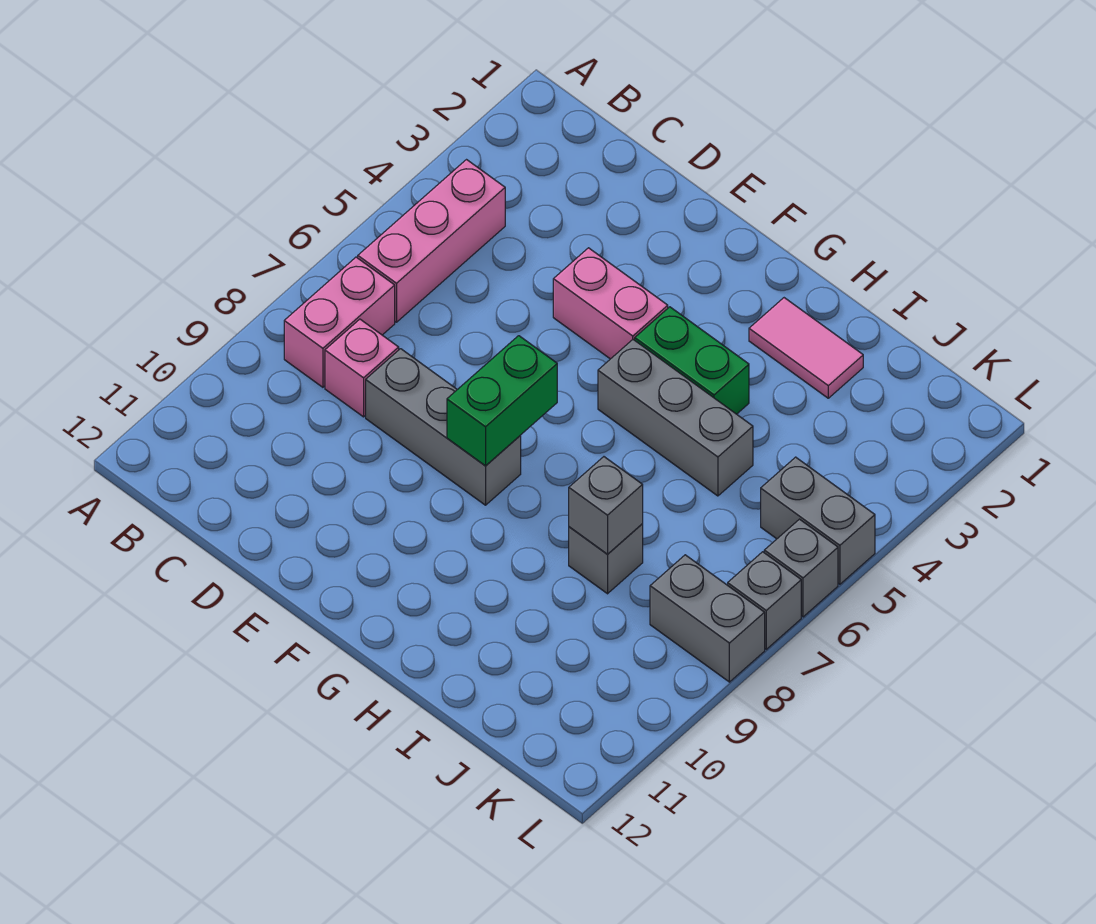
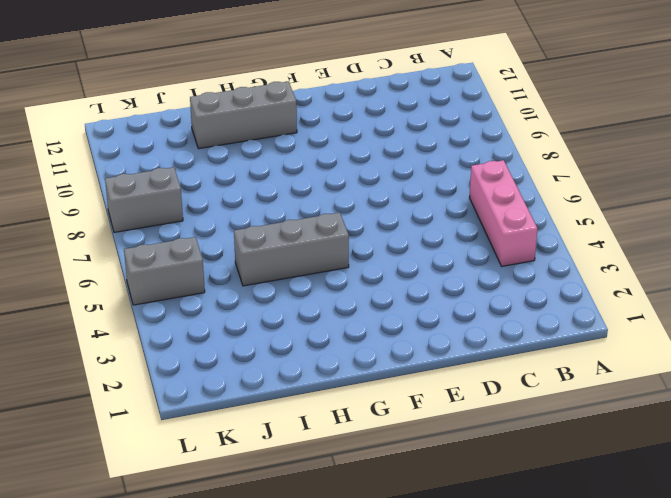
grey brick G11:I11 level 1 -> grey brick D8:F8 level 1
none -> pink brick B7:B8 level 1
none -> pink brick C8 level 1
none -> pink brick E4:F4 level 1

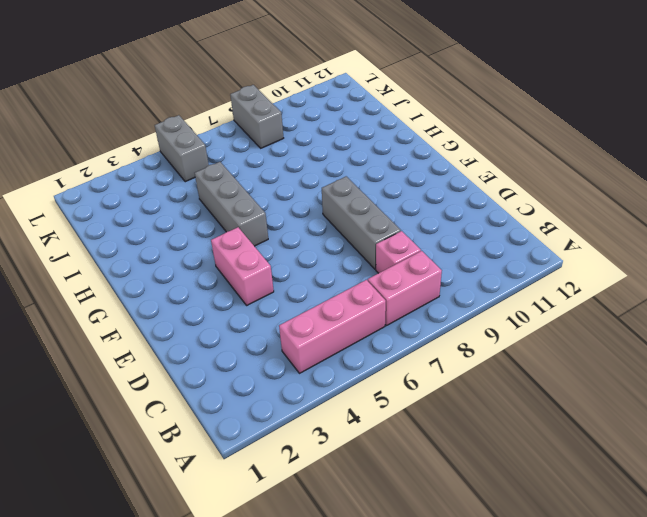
none -> green brick G4:H4 level 1
none -> pink tile H2:I2 level 1
none -> grey brick I8 level 1

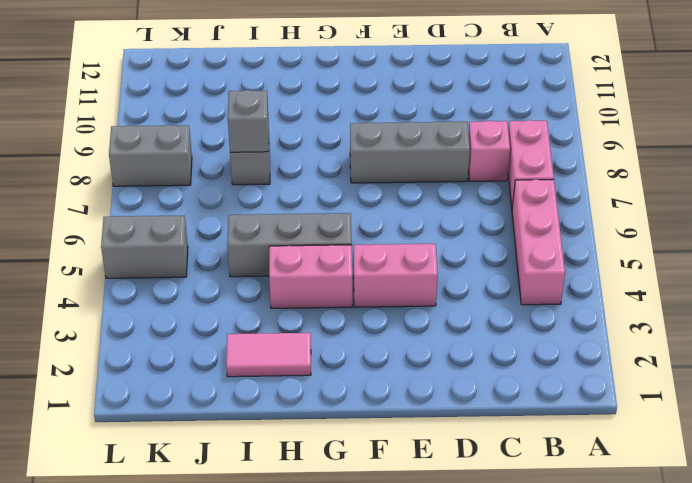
pink brick G4:H4 level 1 -> green brick G4:H4 level 1
none -> grey brick L6 level 1
none -> grey brick L7 level 1
none -> green brick F7:F8 level 2

